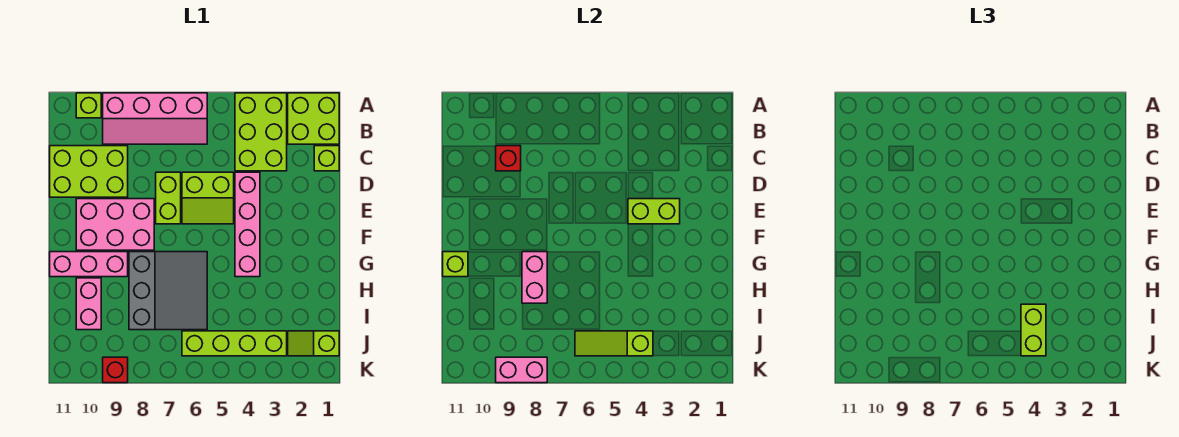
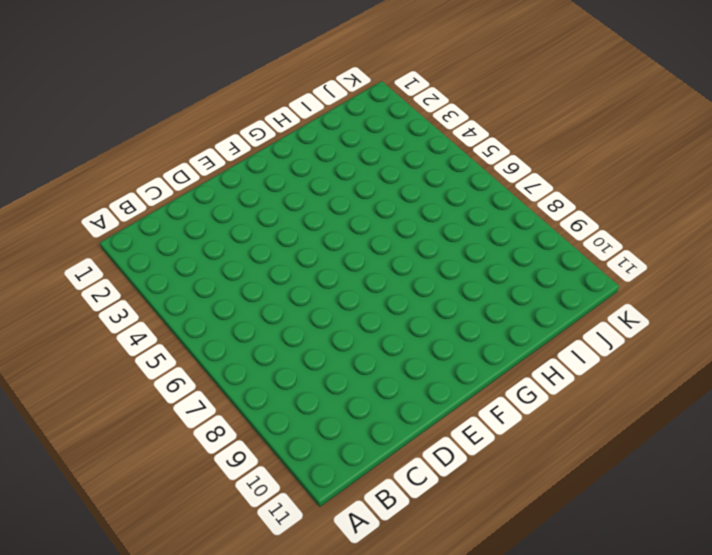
none -> lime brick A1:B2 level 1
none -> lime brick A3:C4 level 1
none -> pink slope A6:B9 level 1 top A

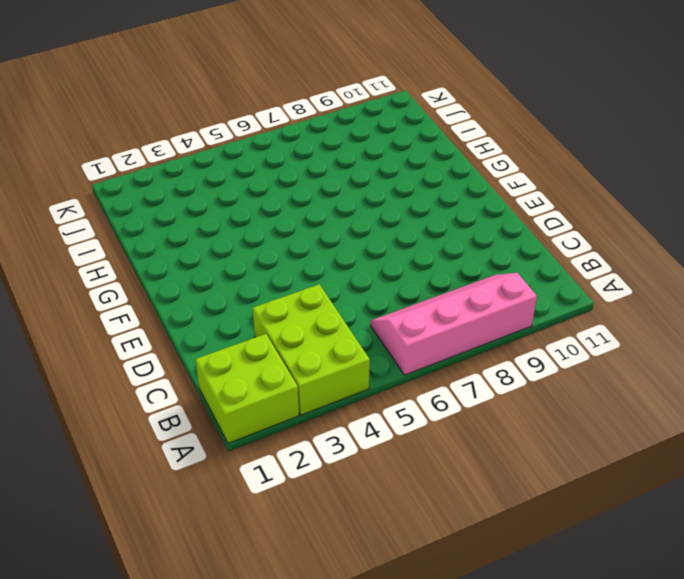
none -> lime brick A10 level 1
none -> lime brick C1 level 1
none -> lime brick C9:D11 level 1

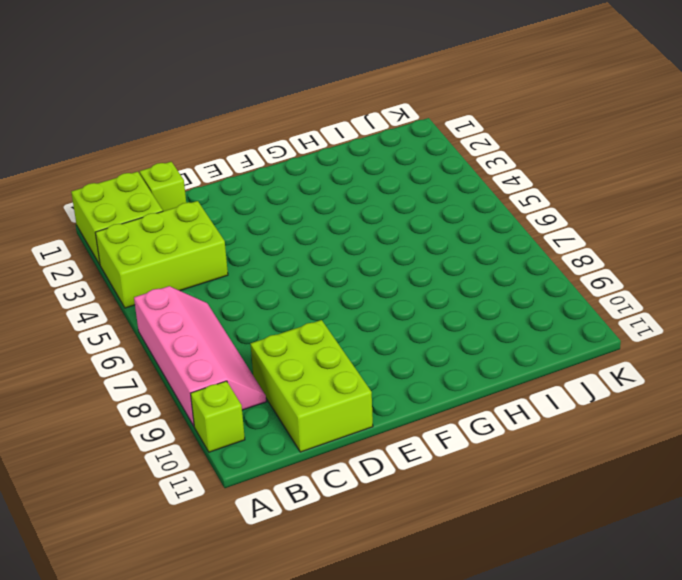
none -> pink brick D4:G4 level 1
none -> lime slope D5:E6 level 1 top D
none -> lime brick D7:E7 level 1

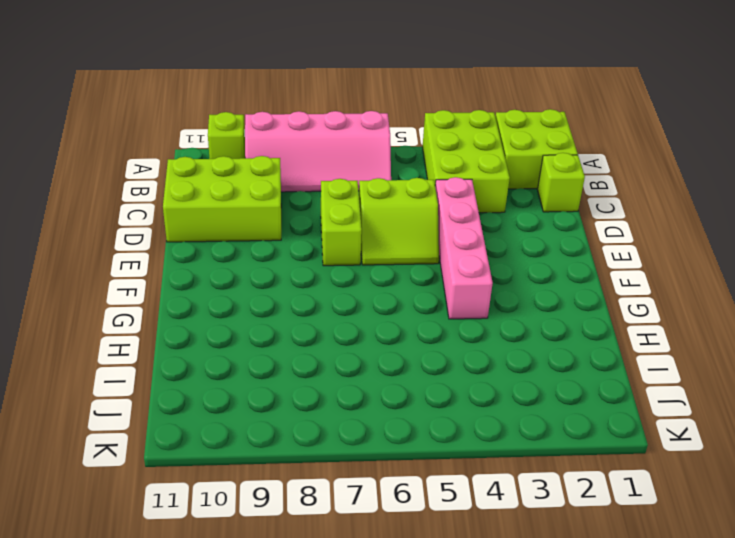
none -> pink brick E8:F10 level 1
none -> grey slope G6:I8 level 1 top 8
none -> pink brick G9:G11 level 1

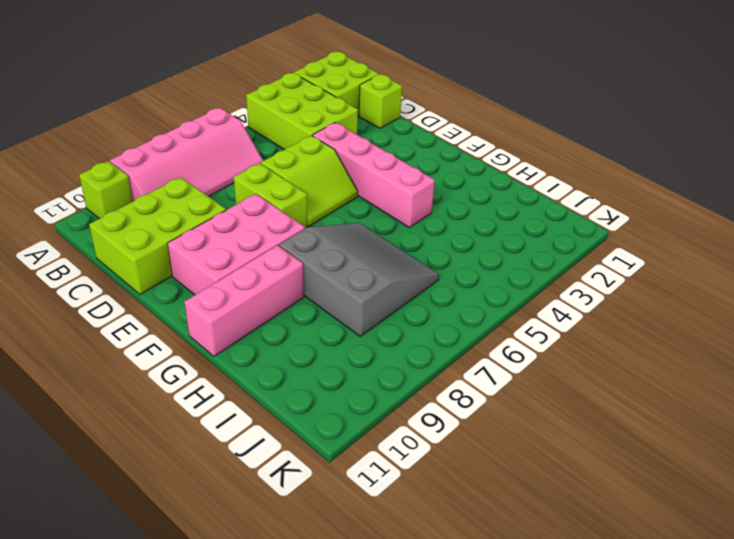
none -> pink brick H10:I10 level 1
none -> lime slope J1:J2 level 1 top 1
none -> lime brick J3:J6 level 1

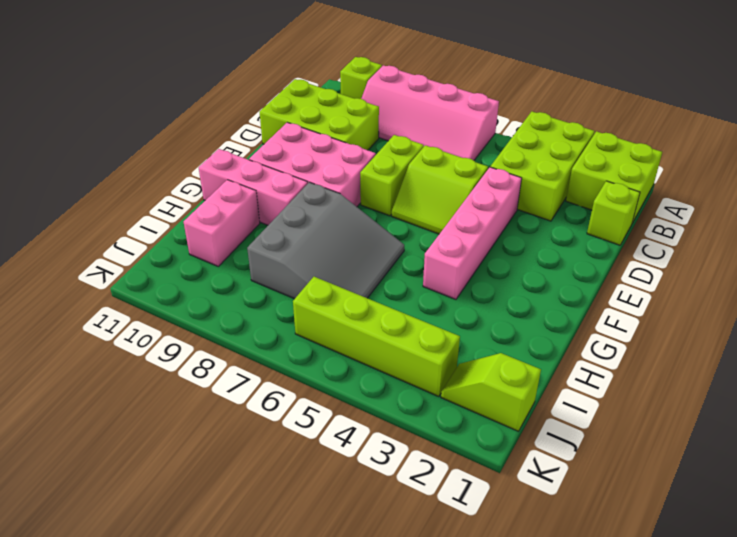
none -> red brick K9 level 1
none -> red brick C9 level 2
none -> lime brick E3:E4 level 2

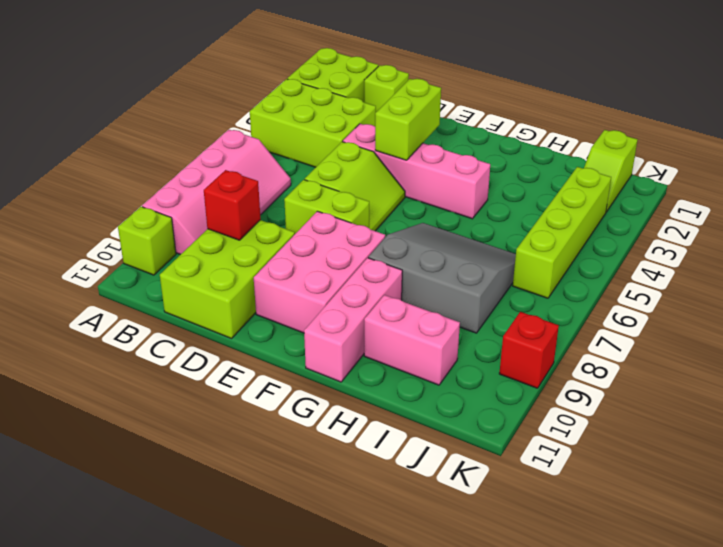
none -> pink brick G8:H8 level 2
none -> lime brick G11 level 2
none -> lime slope J4:J6 level 2 top 4

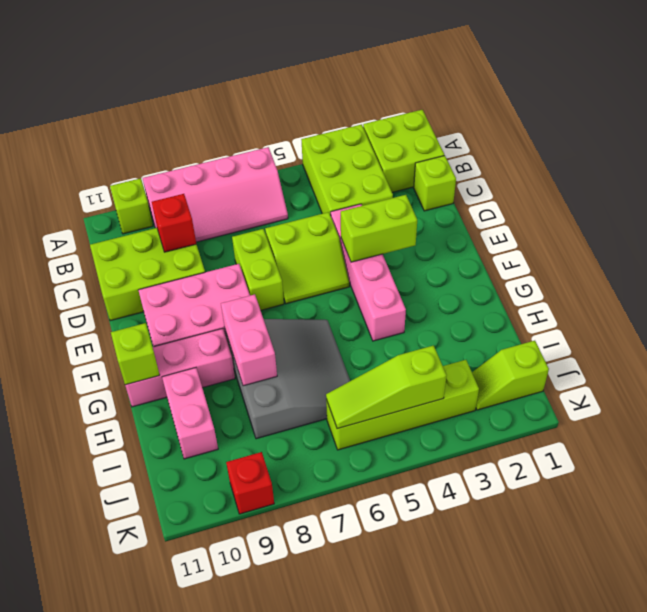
none -> pink brick K8:K9 level 2
none -> lime brick I4:J4 level 3

